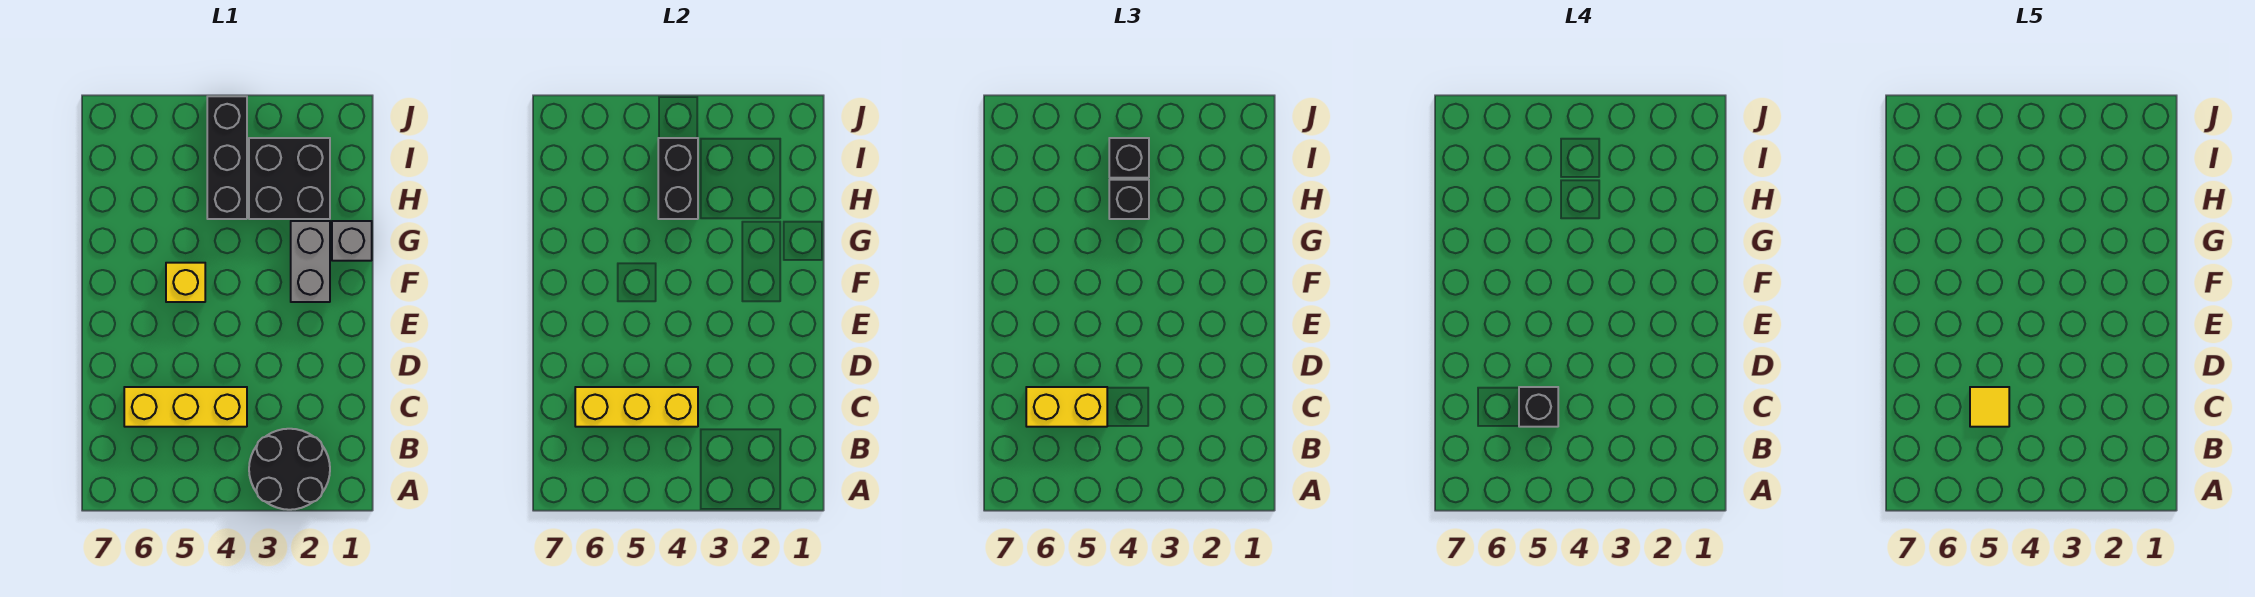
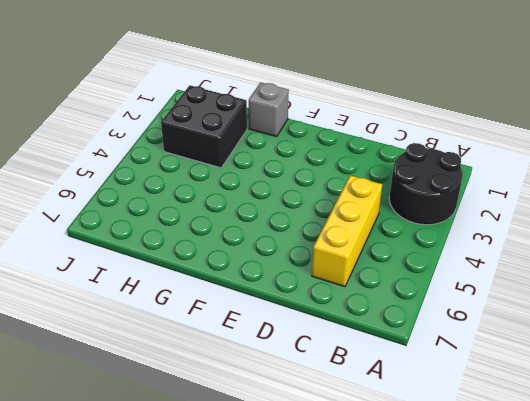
none -> grey brick F2:G2 level 1
none -> yellow brick F5 level 1
none -> black brick H4:J4 level 1

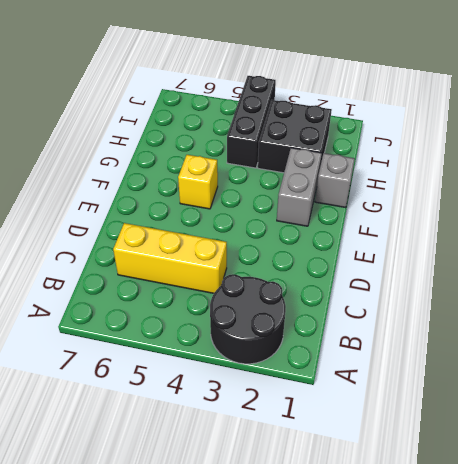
none -> yellow brick C4:C6 level 2
none -> black brick H4:I4 level 2
none -> yellow brick C5:C6 level 3

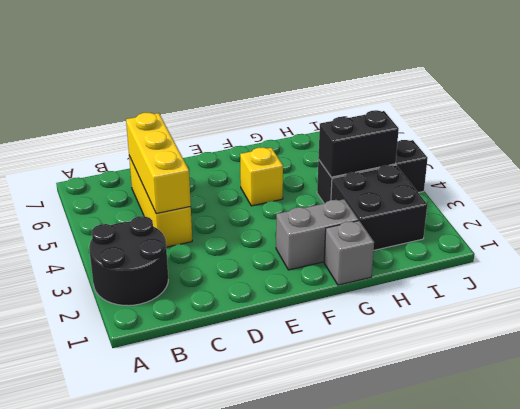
none -> yellow brick C5:C6 level 3
none -> black brick H4 level 3
none -> black brick I4 level 3

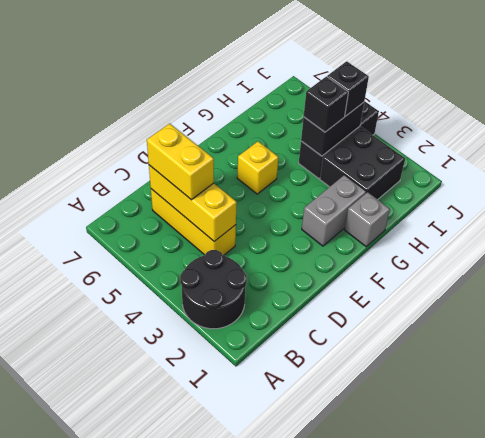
none -> black brick C5 level 4
none -> yellow tile C5 level 5

